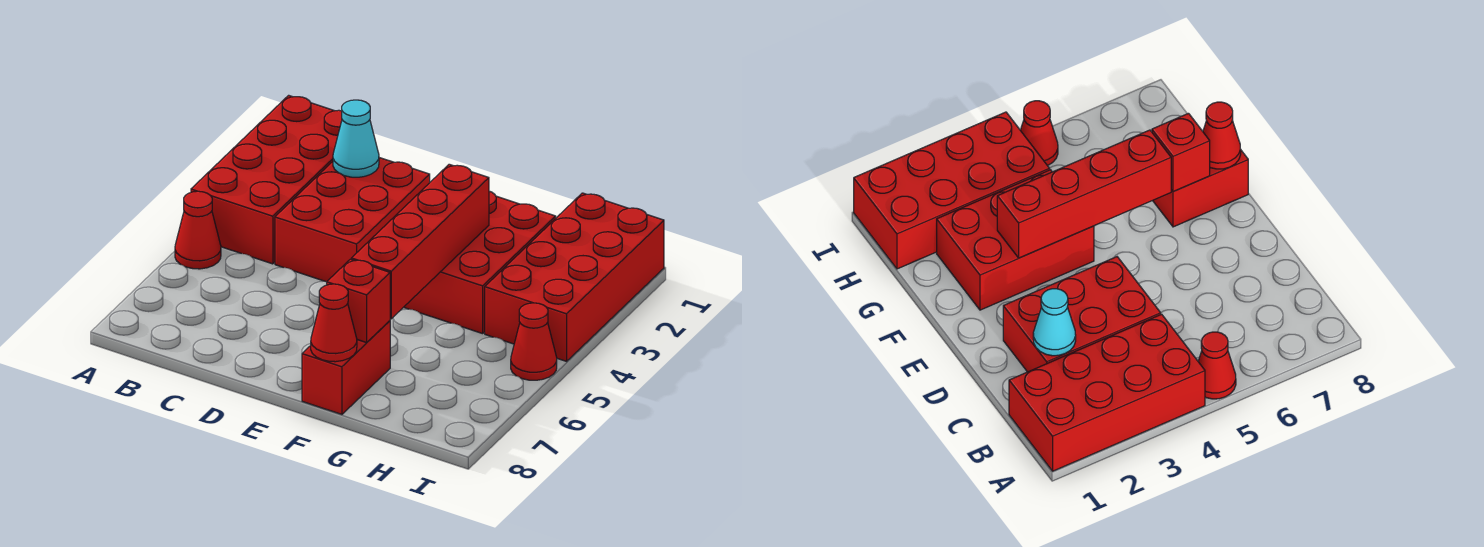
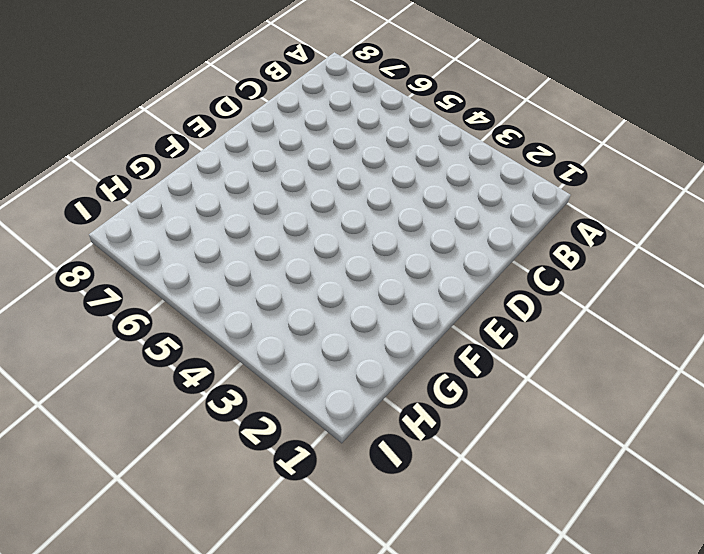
none -> red brick A1:B4 level 1
none -> red cone A5 level 1

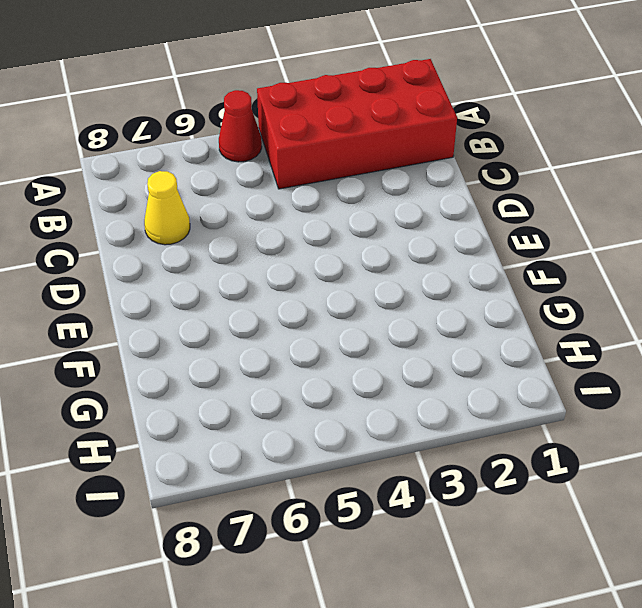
yellow cone C7 level 1 -> none
none -> red brick C2:D4 level 1
none -> red brick F2:G4 level 1

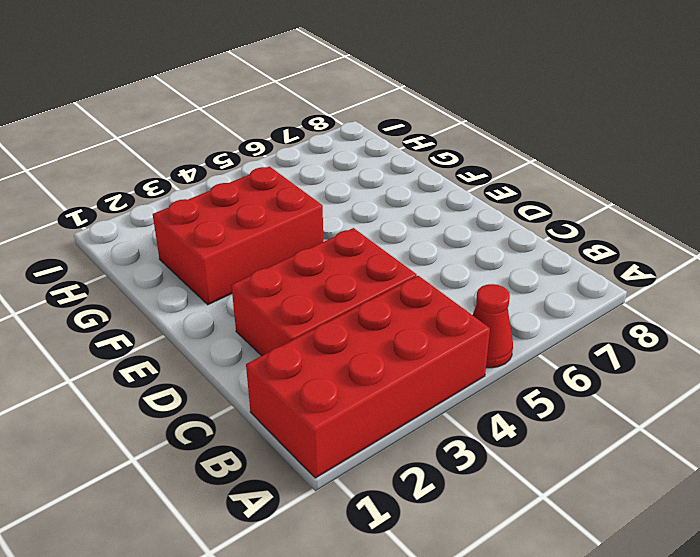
none -> red brick F7:F8 level 1
none -> red brick H1:I4 level 1

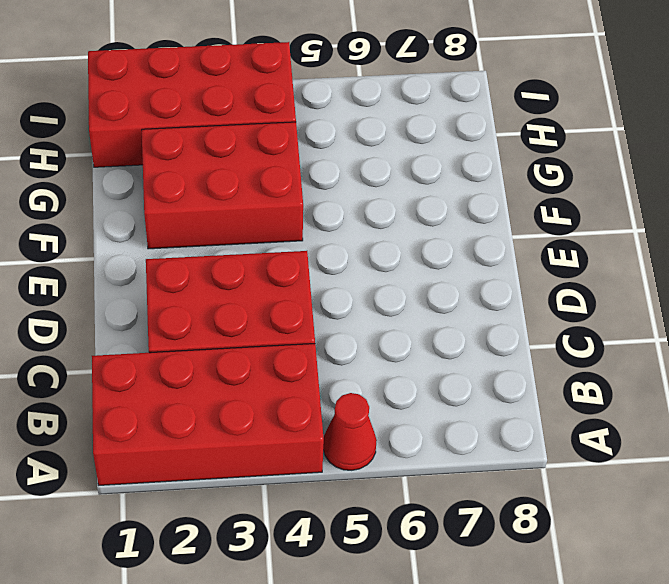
none -> red brick F7:F8 level 1
none -> red cone I5 level 1

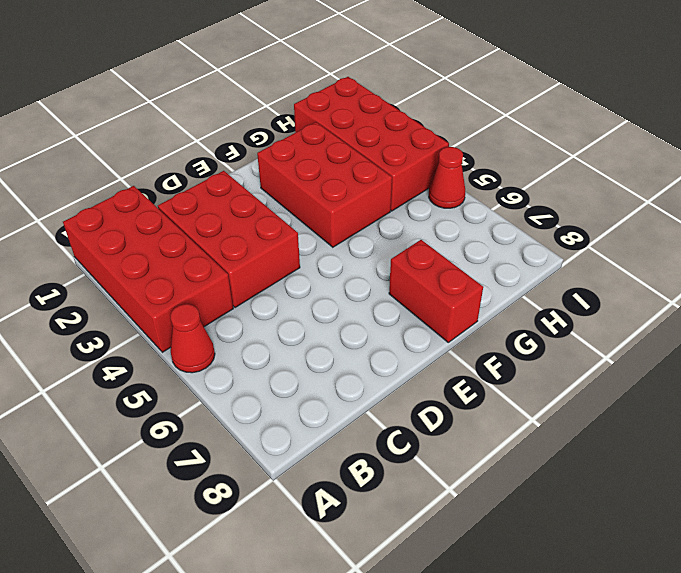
none -> cyan cone C2 level 2
none -> red brick F3:F6 level 2

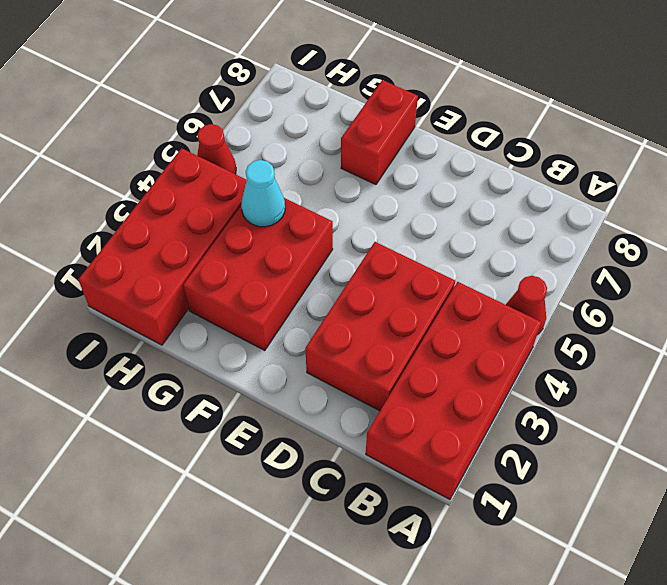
cyan cone G4 level 2 -> cyan cone C2 level 2
none -> red brick F3:F6 level 2
none -> red brick F7 level 2

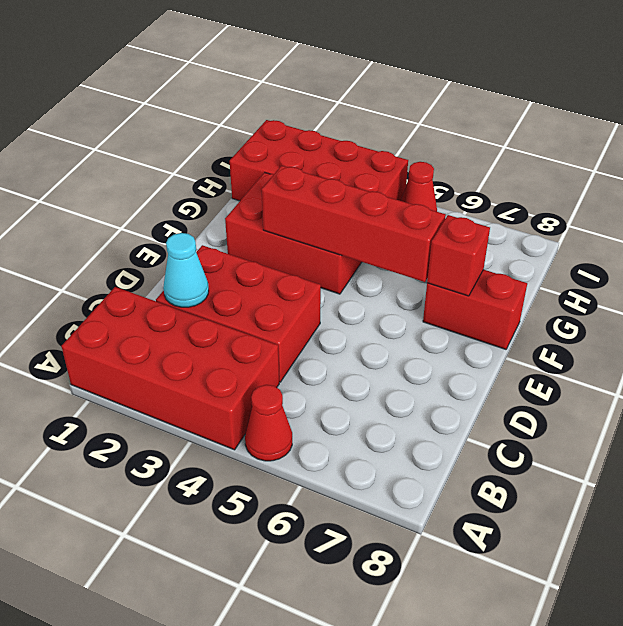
none -> red cone F8 level 2

